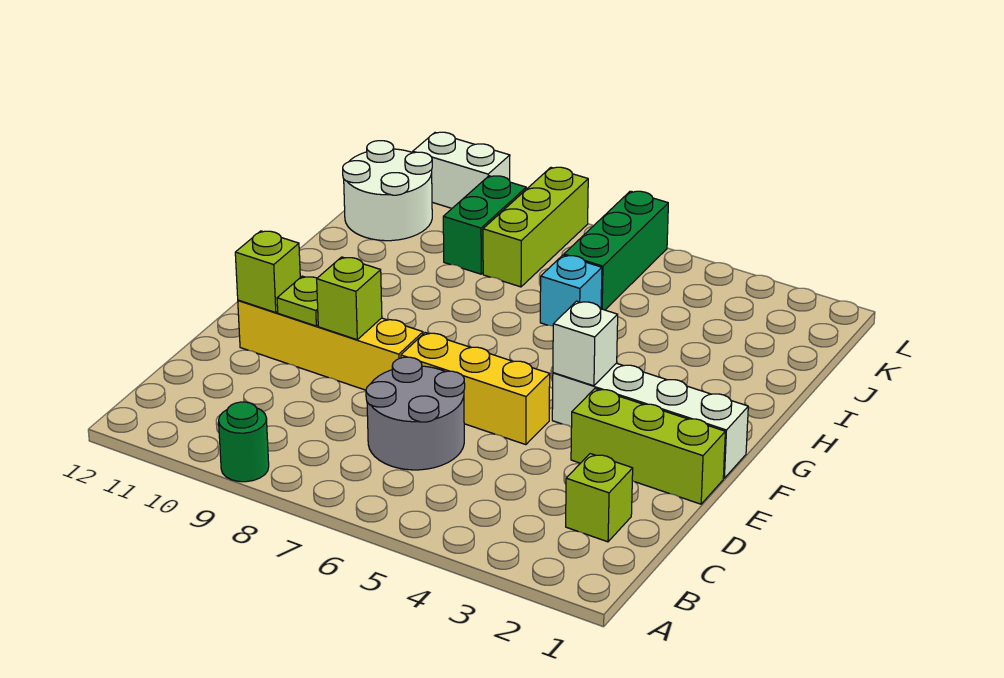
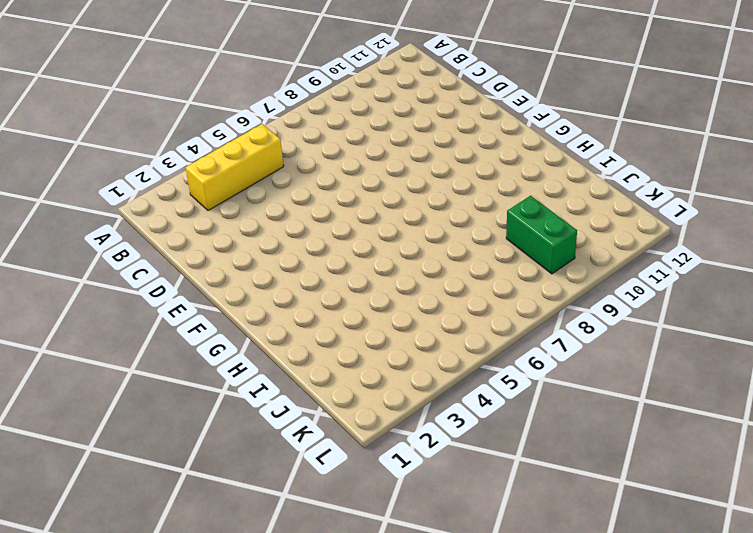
yellow brick B3:B5 level 1 -> yellow brick E5:E7 level 1
none -> green round brick A9 level 1
none -> lime brick C2 level 1
none -> grey round brick C6:D7 level 1

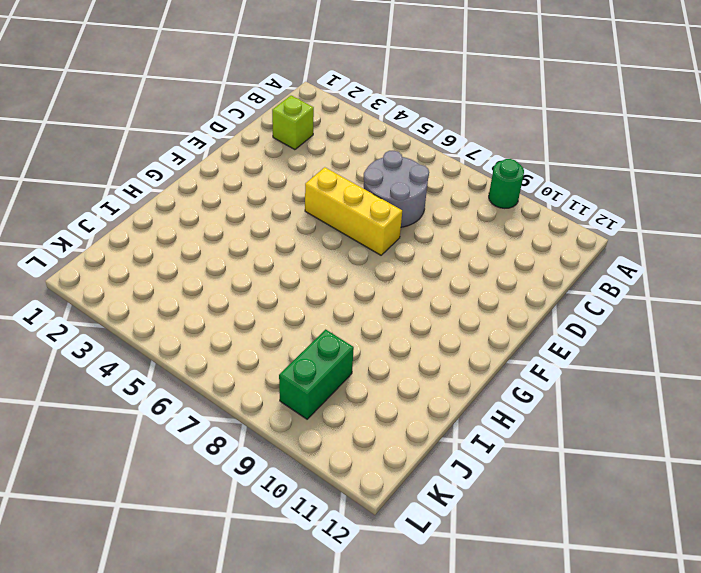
none -> lime brick E1:E3 level 1
none -> yellow brick E8:E11 level 1
none -> white brick F1:F4 level 1

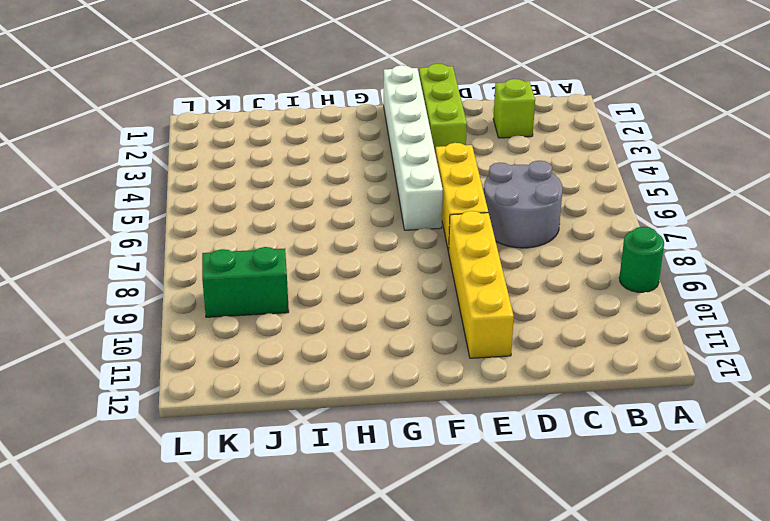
white brick F1:F6 level 1 -> white brick F1:F4 level 1
none -> cyan brick I6 level 1
none -> green brick J6:L6 level 1
none -> lime brick J8:L8 level 1

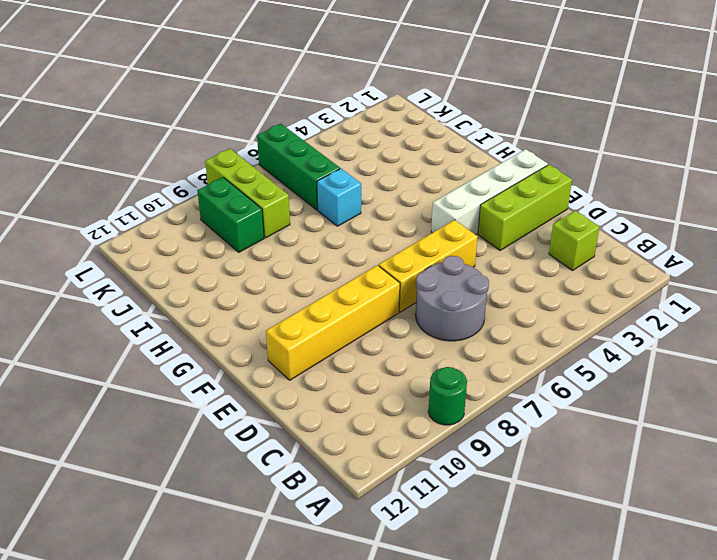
none -> white round brick J11:K12 level 1
none -> white brick L10:L11 level 1
none -> lime brick E9 level 2

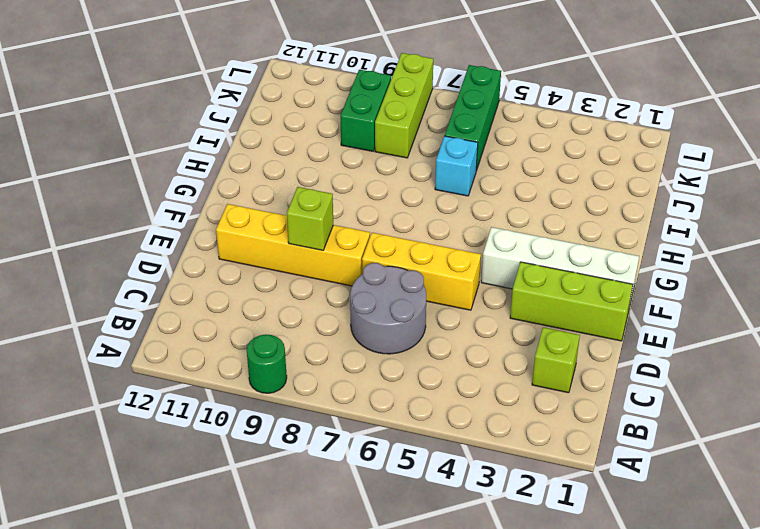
none -> white round brick J11:K12 level 1
none -> white brick L10:L11 level 1
none -> lime plate E10 level 2

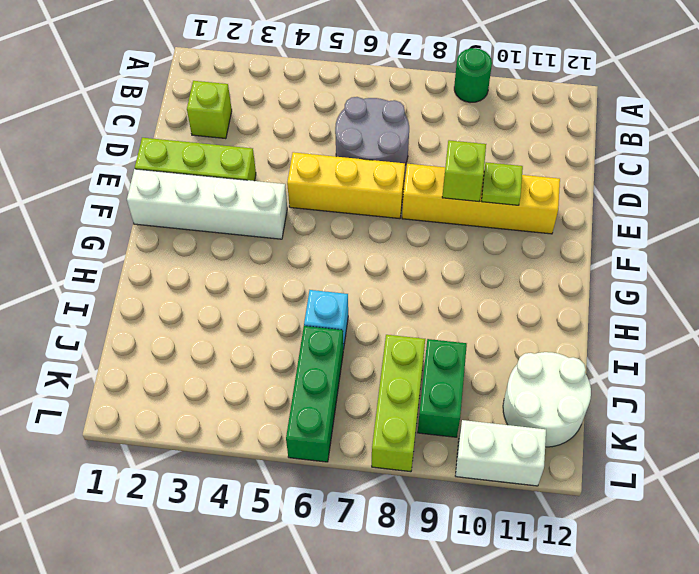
none -> lime brick E11 level 2
none -> white brick F4 level 2

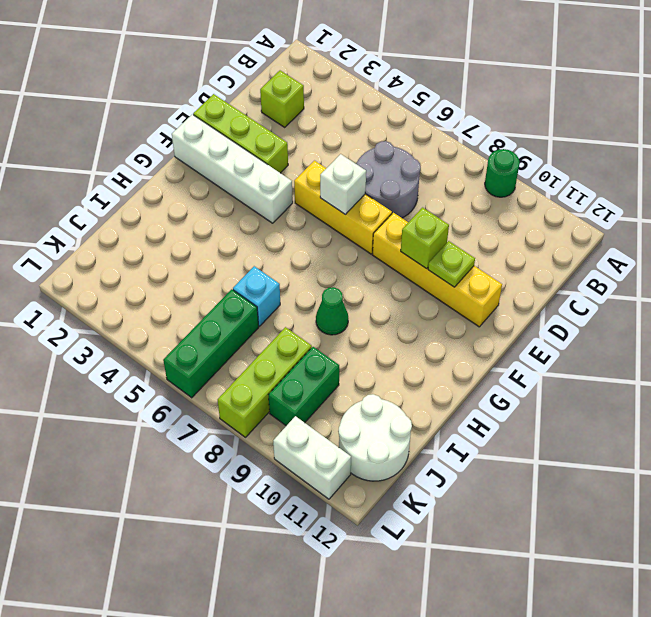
white brick E6 level 2 -> white brick F4 level 2
green cone H8 level 1 -> none
none -> lime brick E11 level 2

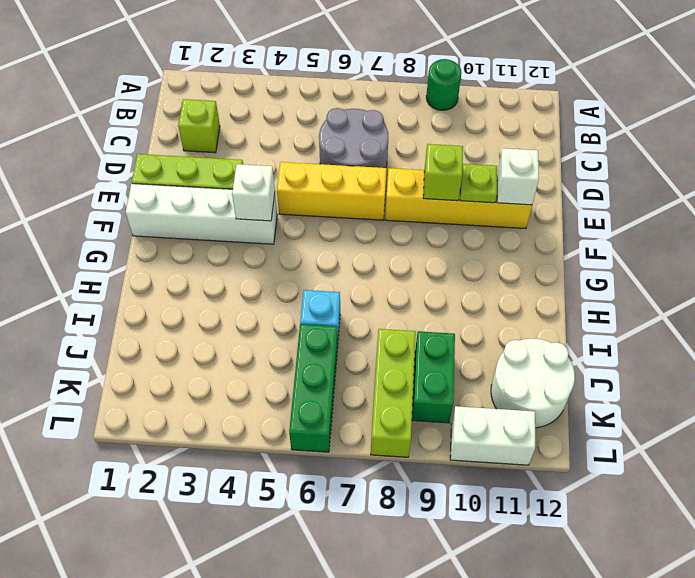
white brick E11 level 2 -> lime brick E11 level 2

